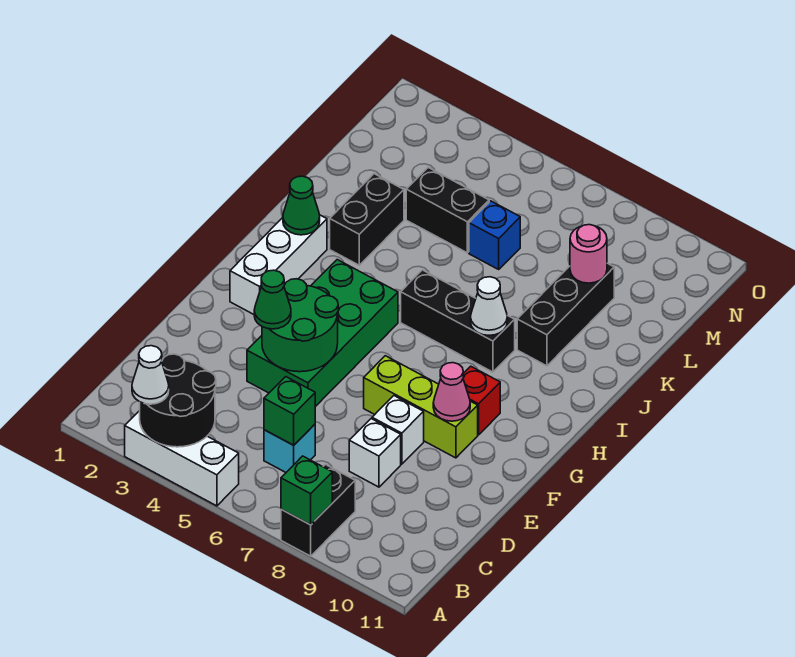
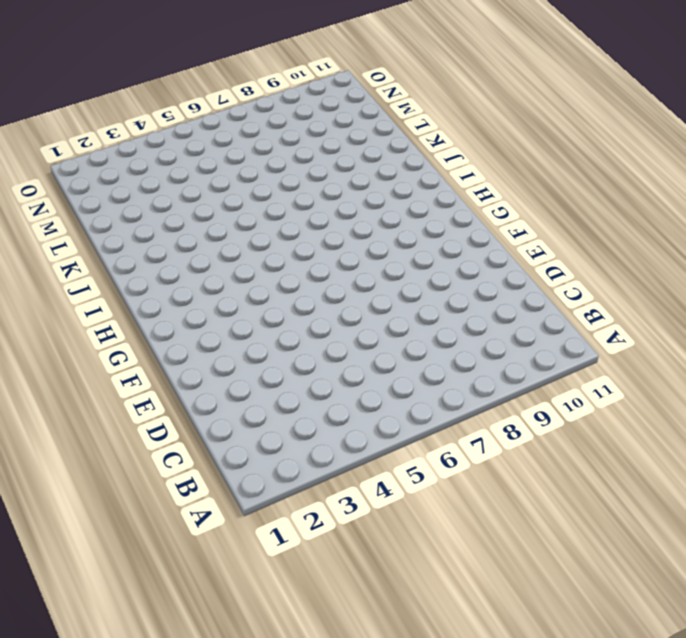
none -> white brick A3:A5 level 1
none -> black brick A8:B8 level 1
none -> cyan brick C6 level 1

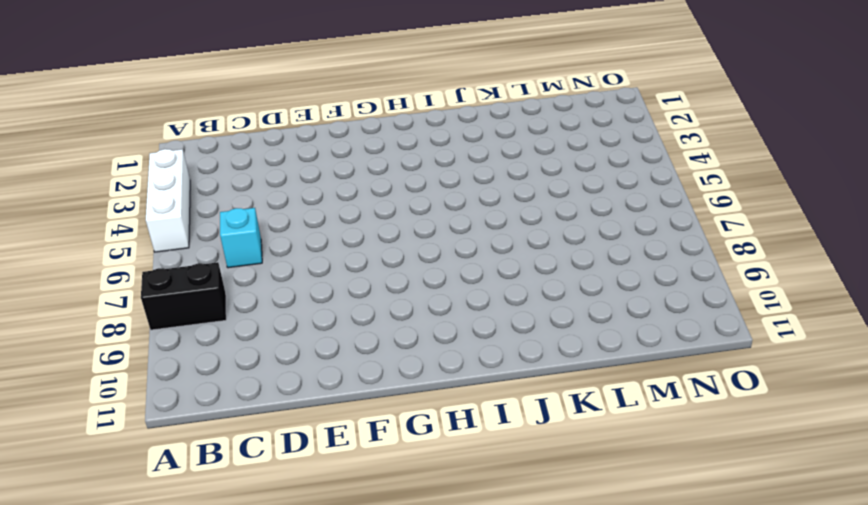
none -> white brick D8 level 1
none -> green brick E4:H5 level 1
none -> white brick E8 level 1

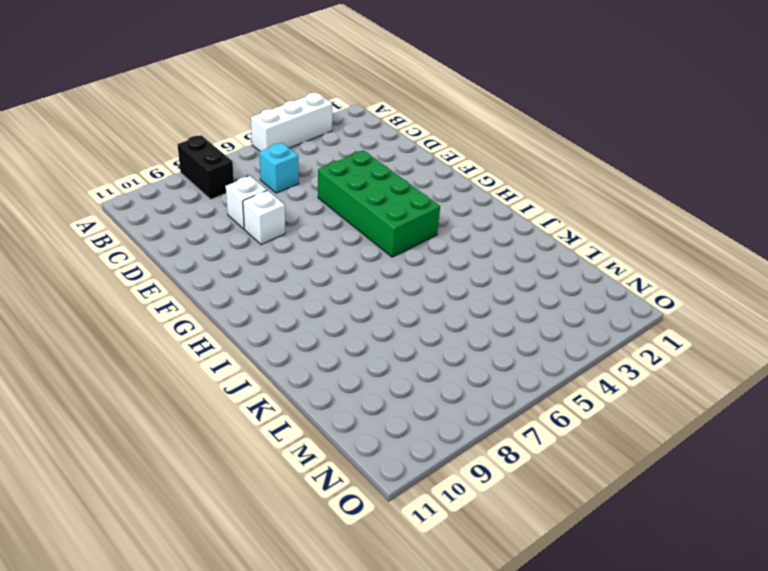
none -> lime brick F7:F9 level 1
none -> white brick G2:I2 level 1
none -> red brick G9 level 1

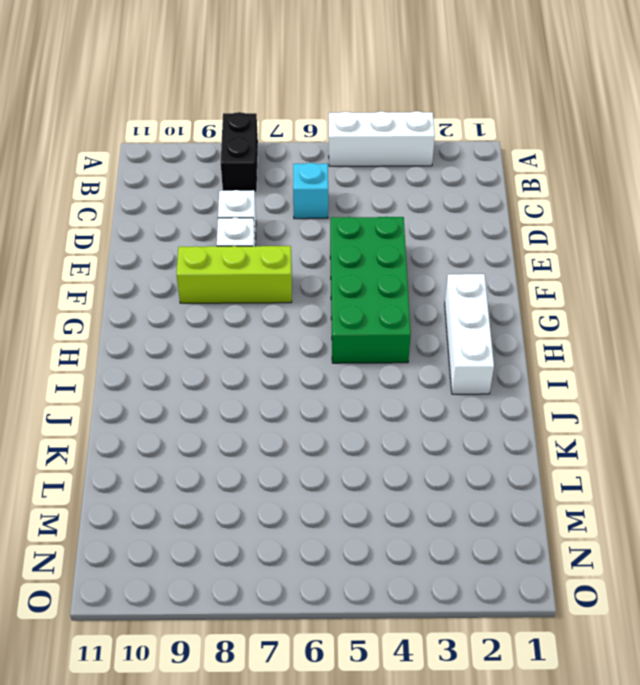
none -> red brick G9 level 1
none -> black brick I6:I8 level 1
none -> black brick J3:K3 level 1

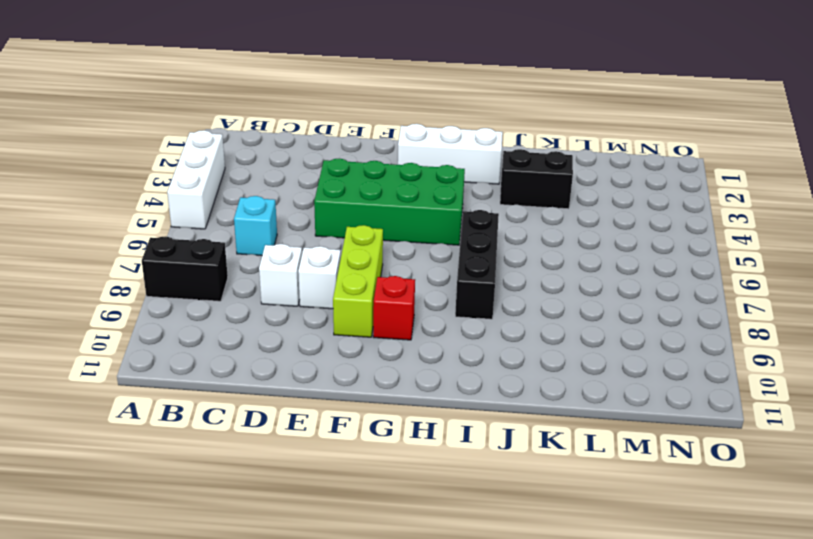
none -> black brick J9:L9 level 1
none -> black brick L4:L5 level 1
none -> blue brick L6 level 1

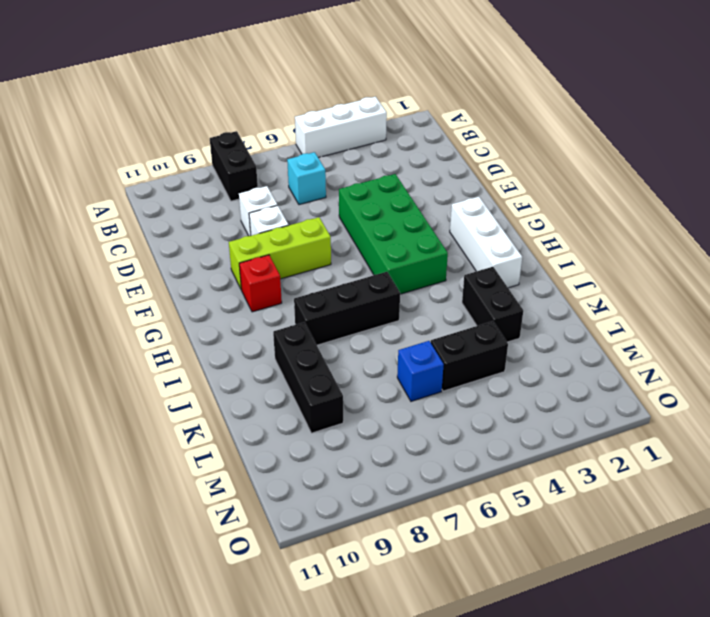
none -> black round brick A3:B4 level 2
none -> green brick A8 level 2
none -> green brick C6 level 2

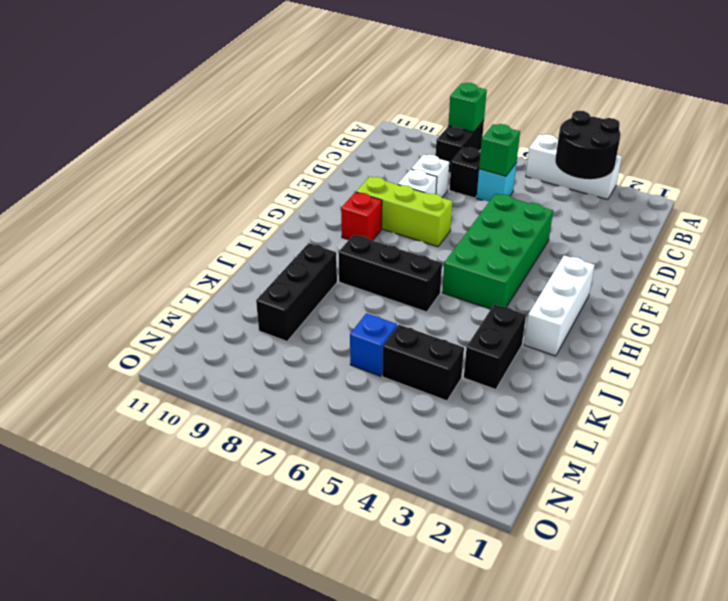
black brick C7 level 1 -> none
none -> green round brick E4:F5 level 2
none -> pink cone F9 level 2
none -> green cone I2 level 2

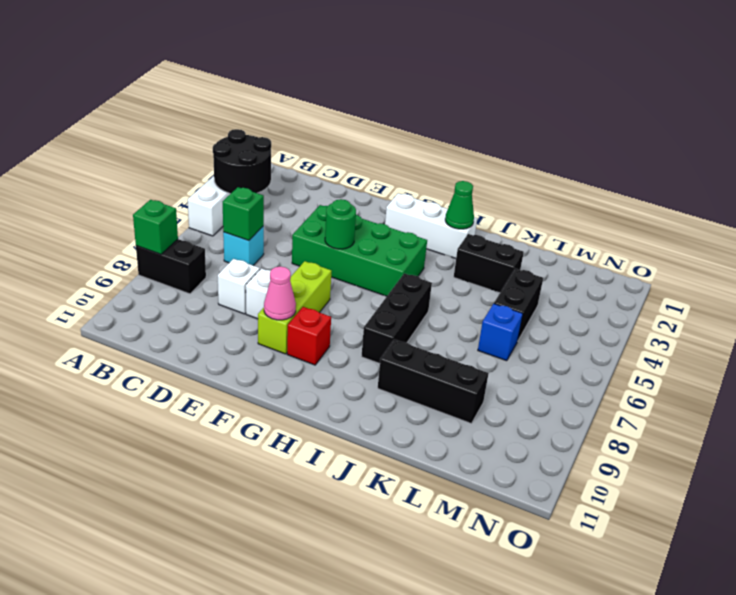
green round brick F5 level 2 -> green round brick E4:F5 level 2
none -> white cone I8 level 2
none -> pink round brick L9 level 2
none -> white cone A3 level 3

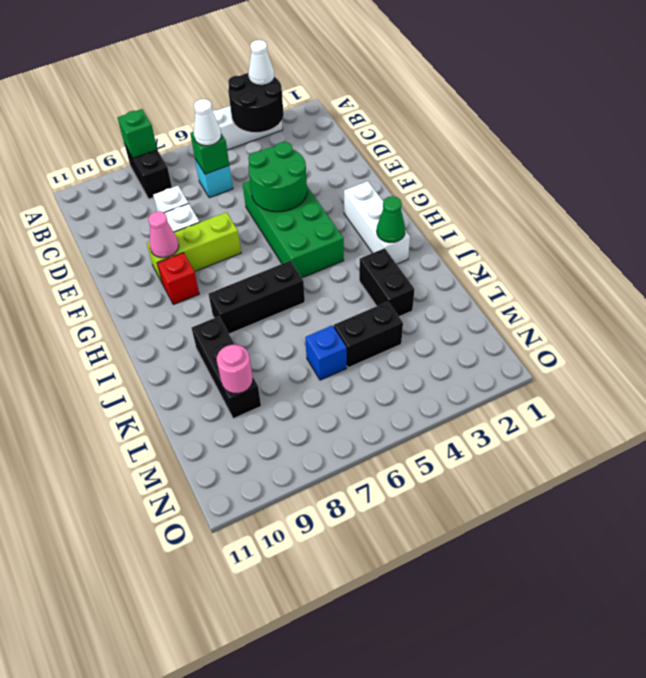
white cone C6 level 3 -> white cone I8 level 2
none -> green cone E4 level 3

